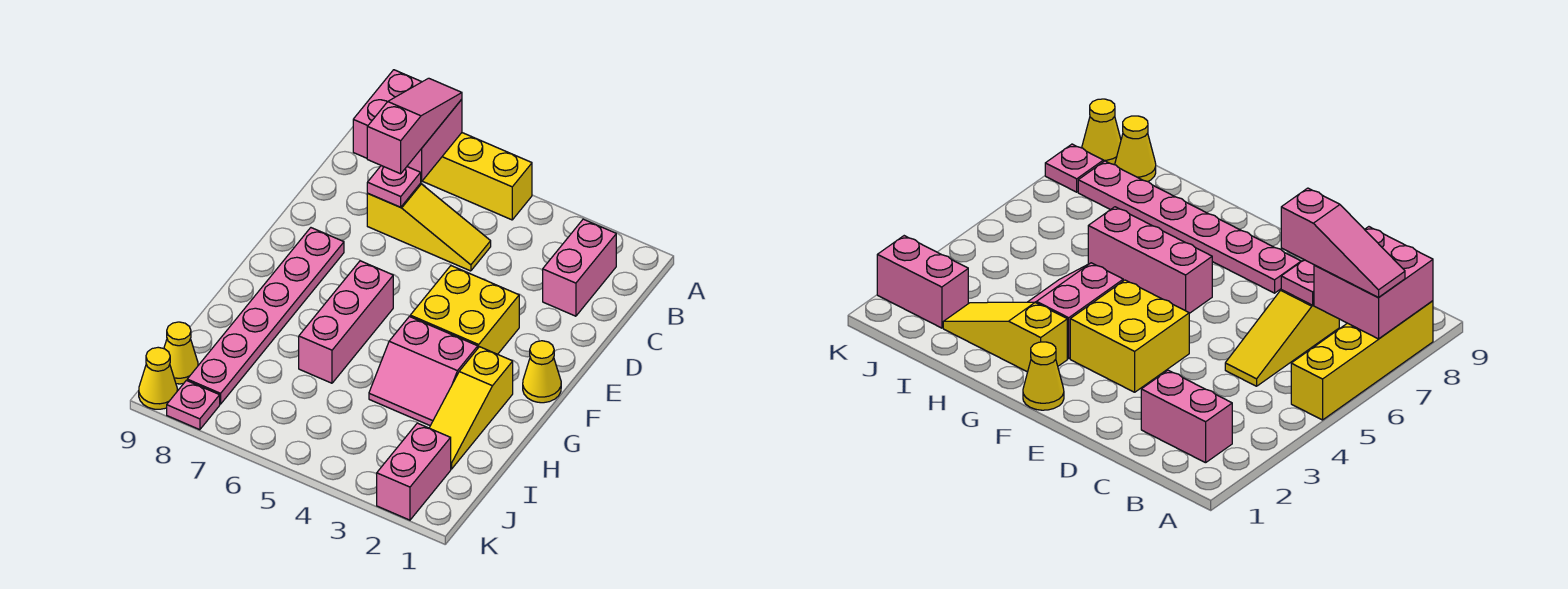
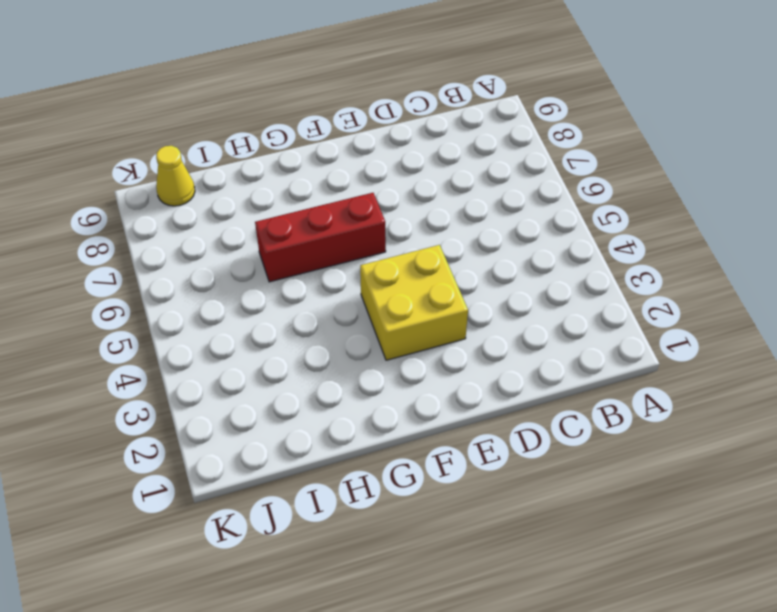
red brick F6:H6 level 1 -> pink brick F6:H6 level 1
none -> yellow brick A5:A8 level 1
none -> pink brick B2:C2 level 1
none -> yellow slope C5:C7 level 1 top 7

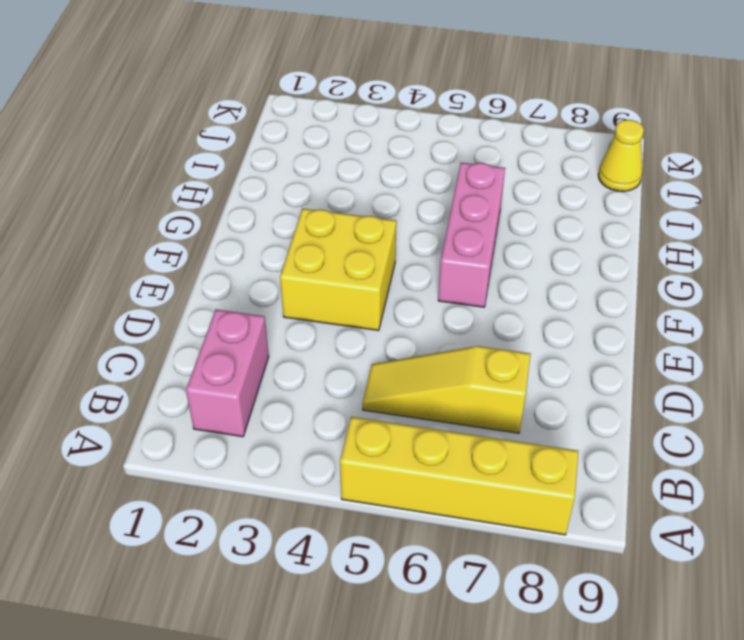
none -> pink plate E8:J8 level 1
none -> yellow cone F1 level 1
none -> yellow slope G2:I2 level 1 top G

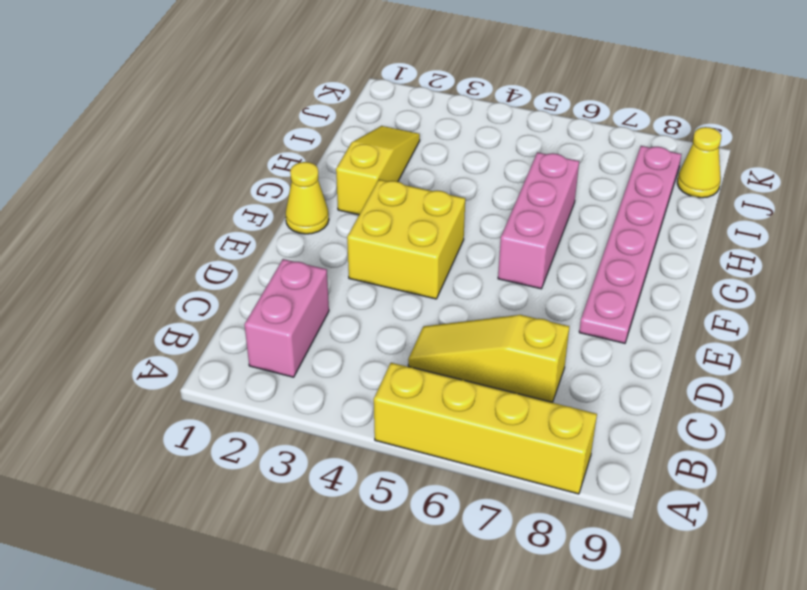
none -> pink slope G3:H4 level 1 top G
none -> pink brick J2:K2 level 1
none -> pink plate K8 level 1

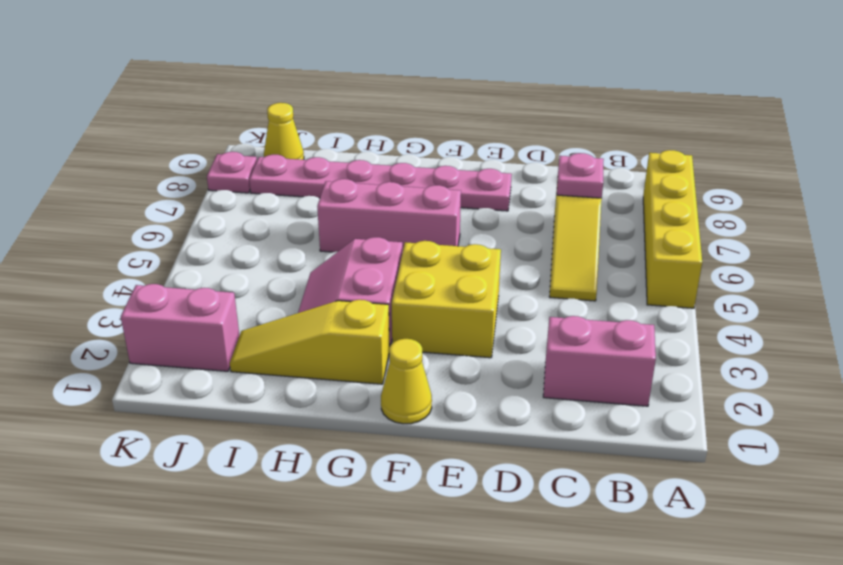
none -> yellow cone K9 level 1
none -> pink brick A7:B8 level 2
none -> pink slope A7:C7 level 3 top C

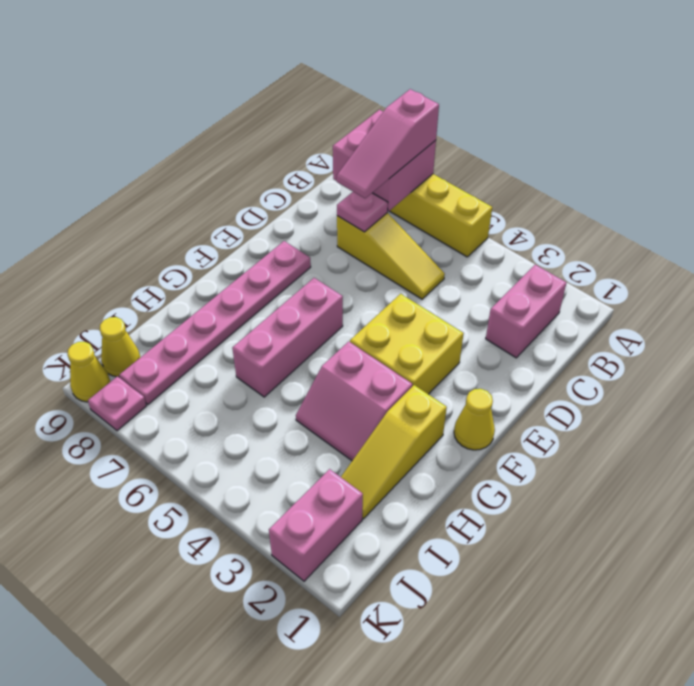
pink slope A7:C7 level 3 top A -> pink slope A7:C7 level 3 top C

